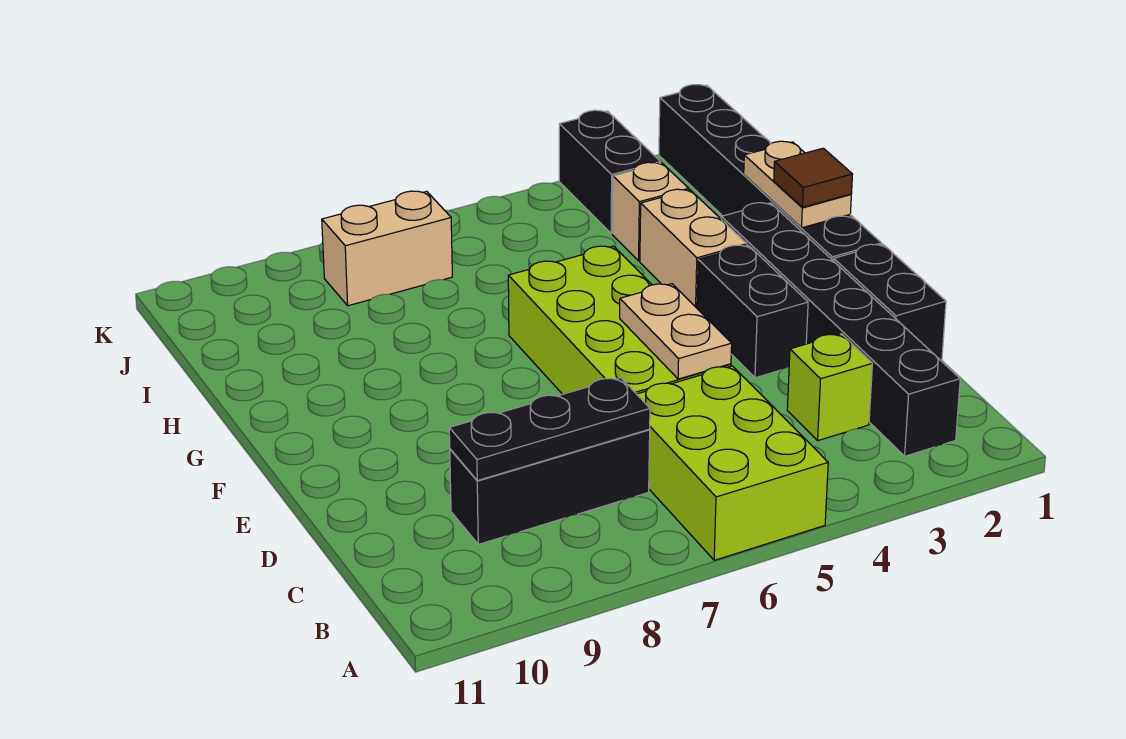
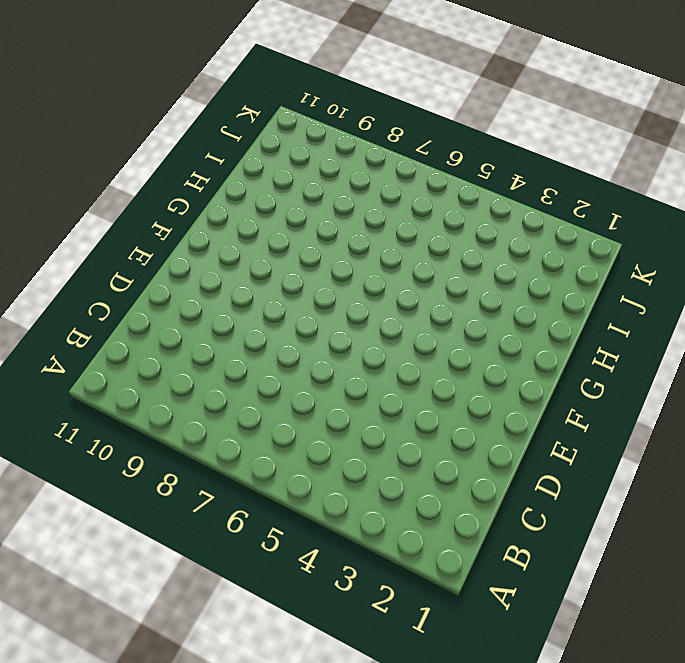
none -> lime brick A5:C6 level 1
none -> black brick B2:G2 level 1
none -> lime brick C3 level 1

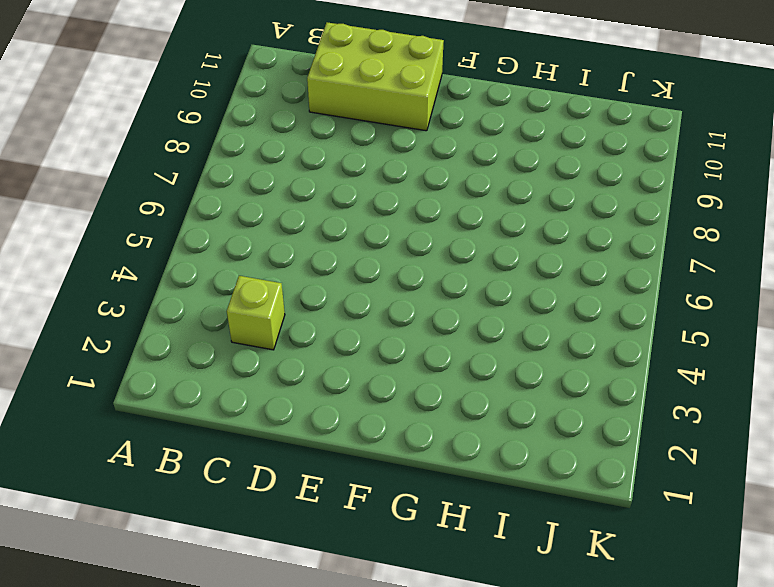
lime brick C10:E11 level 1 -> lime brick A5:C6 level 1
none -> black brick B2:G2 level 1
none -> black brick C7:C9 level 1
none -> black brick D1:E1 level 1

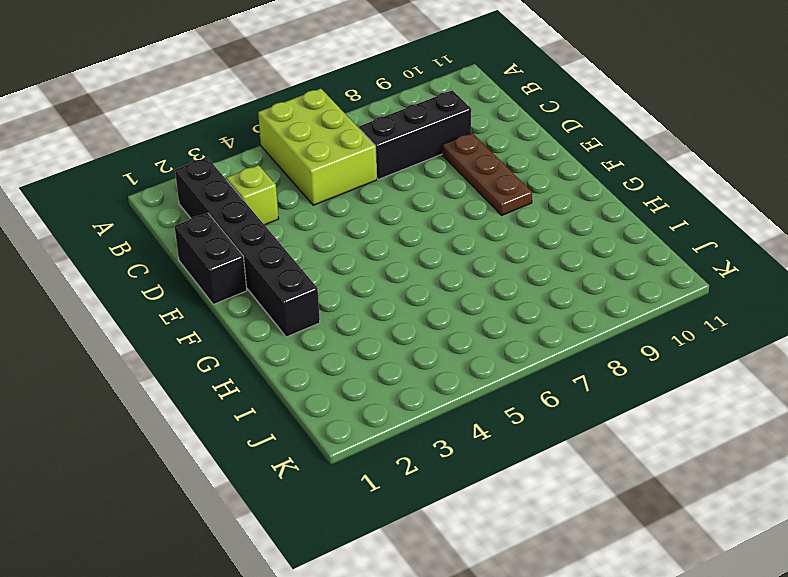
brown plate D9:F9 level 1 -> none
none -> lime brick D5:G6 level 1
none -> black brick E3:F3 level 1
none -> black brick F1:K1 level 1

